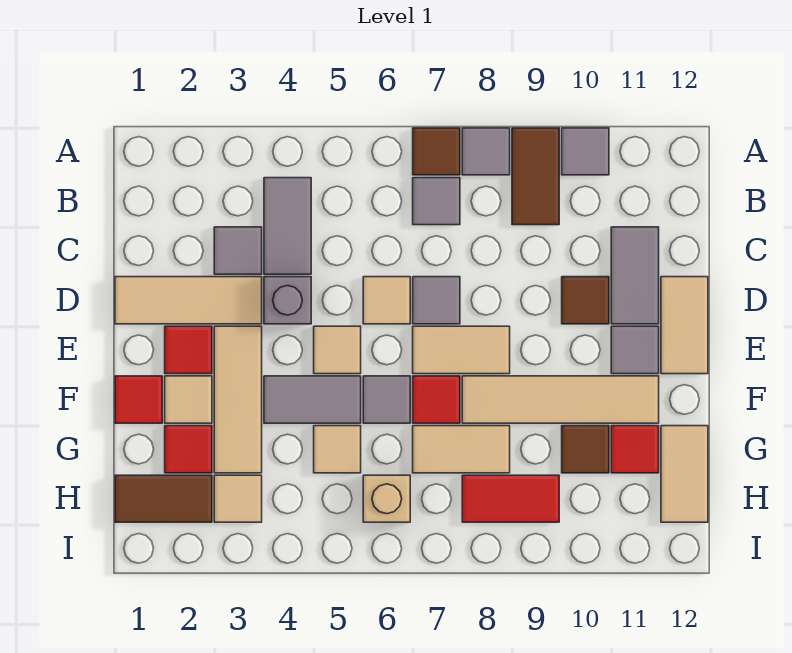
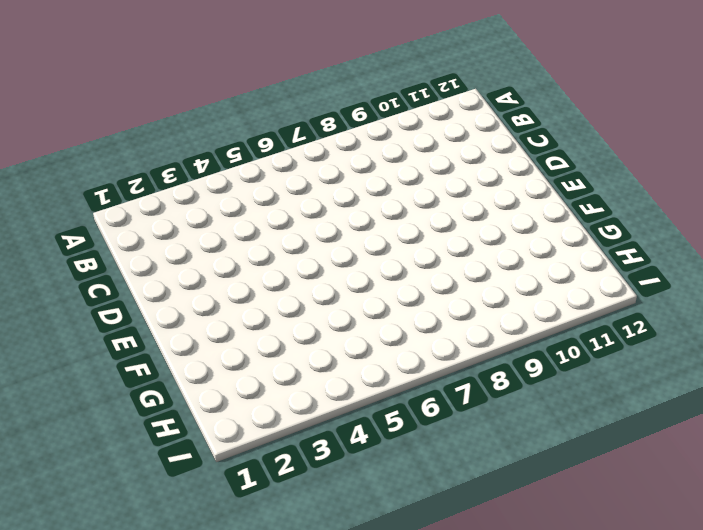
none -> brown tile A7 level 1
none -> grey tile A8 level 1
none -> brown tile A9:B9 level 1
none -> grey tile A10 level 1

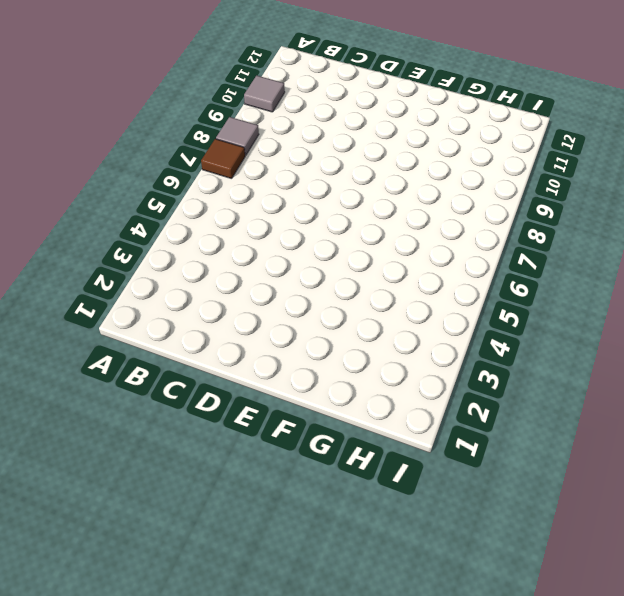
none -> brown tile A9:B9 level 1
none -> grey tile B4:C4 level 1
none -> grey tile B7 level 1
none -> grey tile C3 level 1

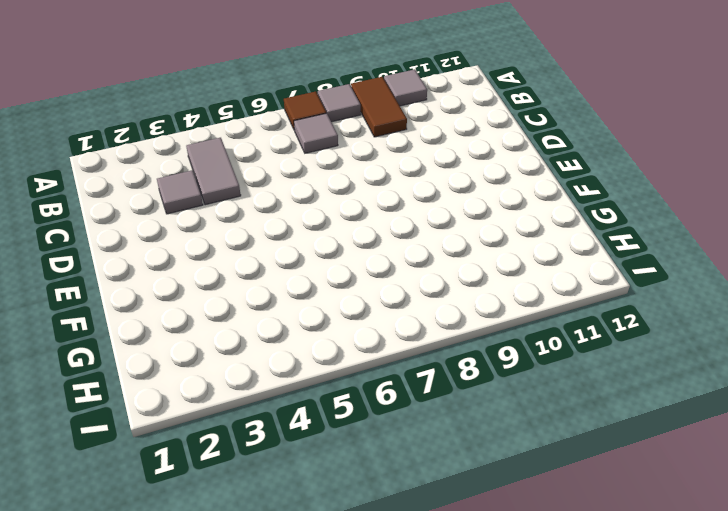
none -> grey tile C11:D11 level 1
none -> tan tile D1:D3 level 1
none -> grey brick D4 level 1
none -> tan tile D6 level 1

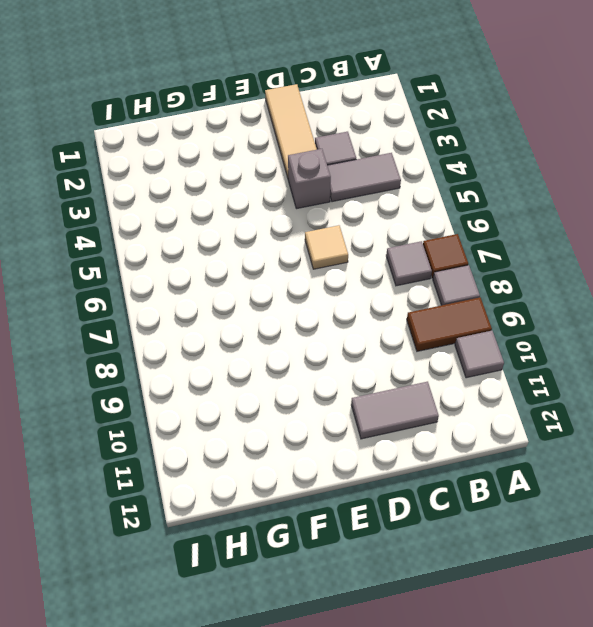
none -> grey tile D7 level 1
none -> brown tile D10 level 1
none -> tan tile D12:E12 level 1
none -> red tile E2 level 1

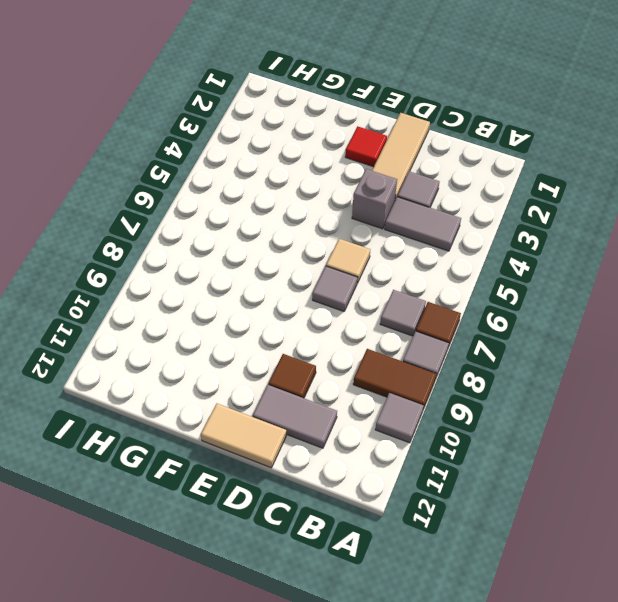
none -> tan tile E3:G3 level 1
none -> tan tile E5 level 1
none -> tan tile E7:E8 level 1
none -> grey tile E11 level 1

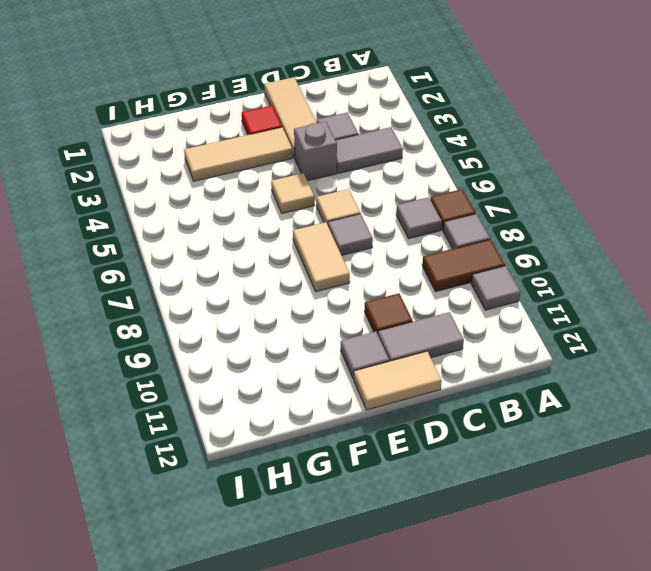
none -> red tile F1 level 1
none -> tan tile F2 level 1
none -> grey tile F4:F5 level 1
none -> grey tile F6 level 1

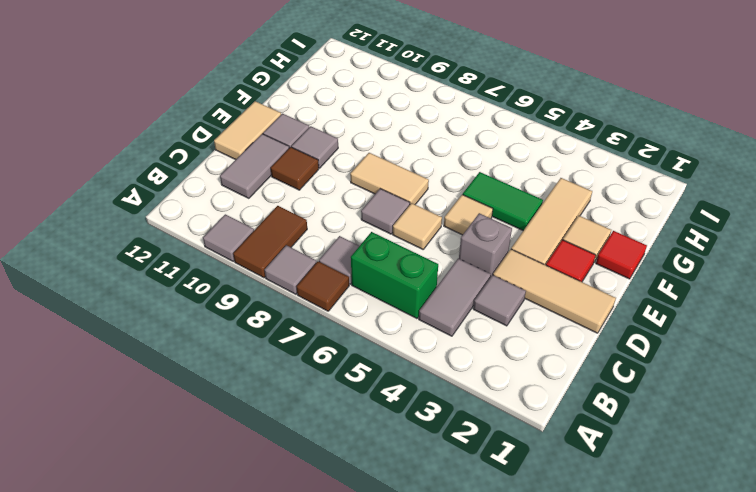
green brick B5:B6 level 1 -> none
grey tile E10 level 1 -> grey tile F6 level 1
green tile F4:F5 level 1 -> grey tile F4:F5 level 1
none -> red tile F7 level 1
none -> tan tile F8:F11 level 1
none -> red tile G2 level 1
none -> tan tile G5 level 1

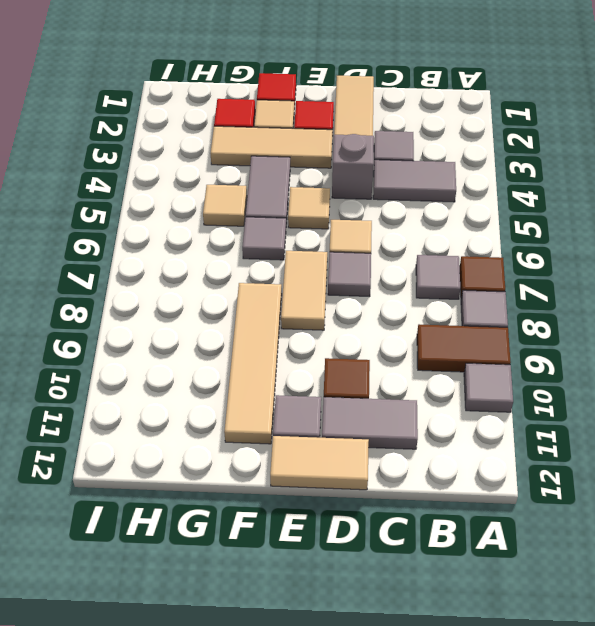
none -> red tile F7 level 1
none -> tan tile G7:G8 level 1
none -> brown tile G10 level 1
none -> red tile G11 level 1

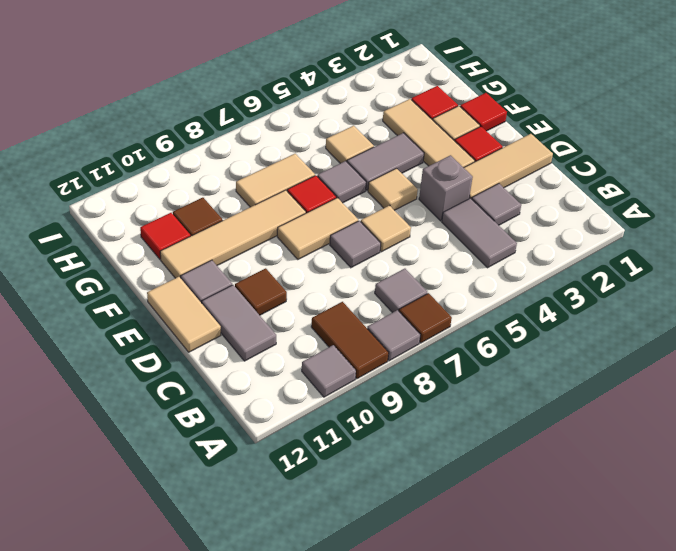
none -> tan tile G12:H12 level 1
none -> brown tile H1:H2 level 1
none -> tan tile H3 level 1
none -> tan brick H6 level 1

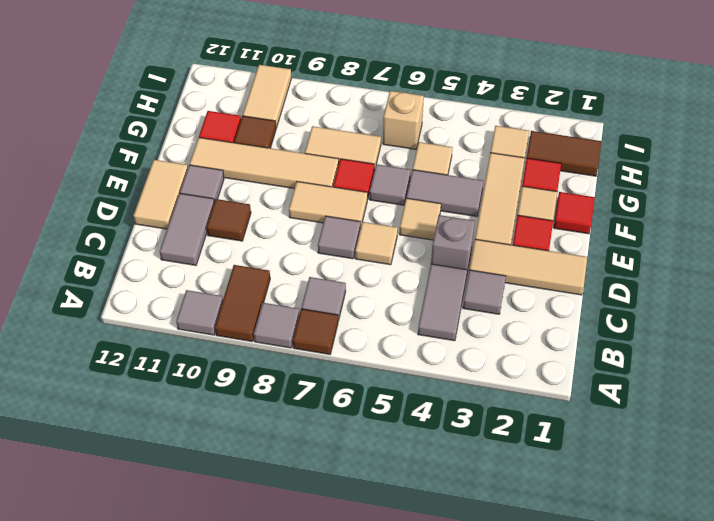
tan tile H10:I10 level 1 -> tan tile G12:H12 level 1
none -> red tile H8:H9 level 1

